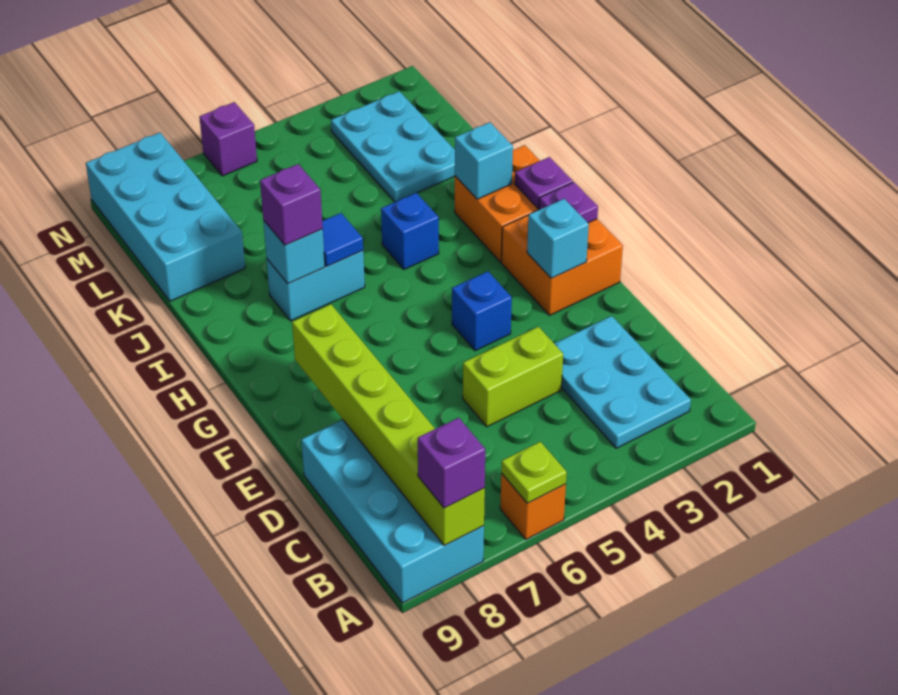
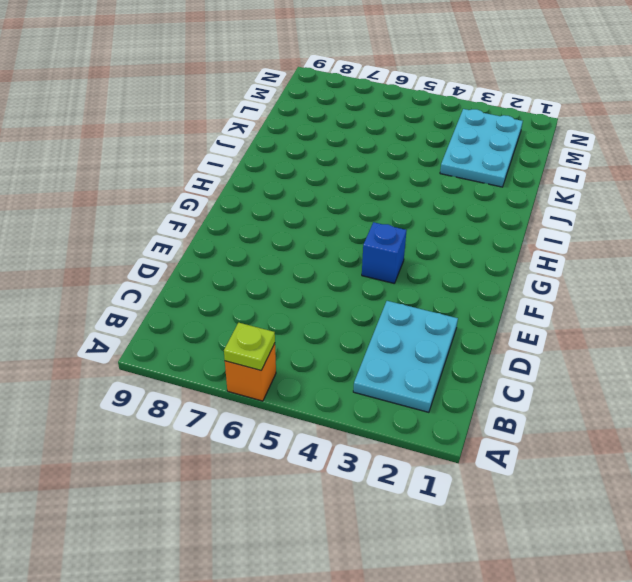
none -> cyan brick A8:D9 level 1
none -> lime brick D4:D5 level 1
none -> orange brick F1:G2 level 1

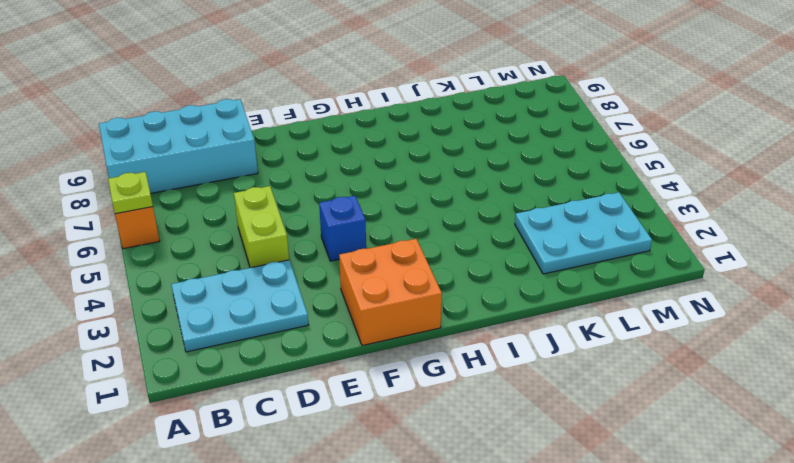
none -> orange brick H1:I2 level 1
none -> blue brick I4 level 1
none -> cyan brick I6:I7 level 1

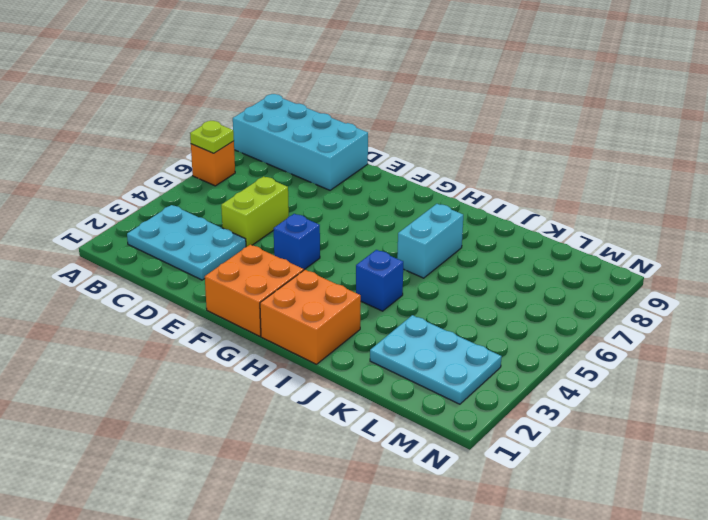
none -> cyan brick K8:N9 level 1
none -> purple brick N6 level 1
none -> lime brick A8:F8 level 2

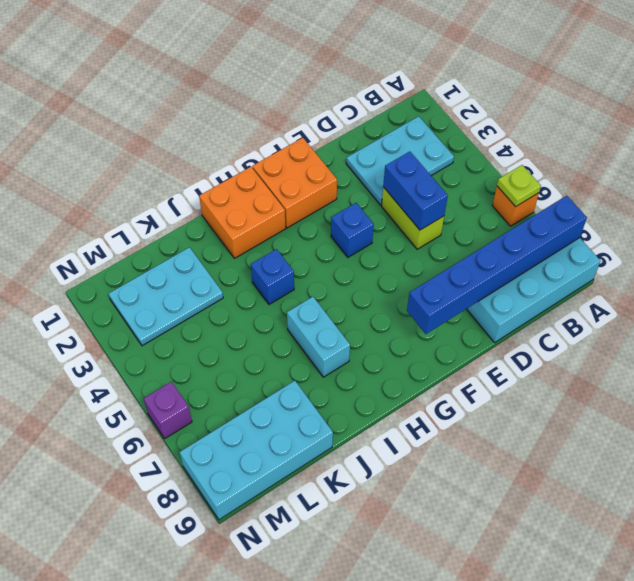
blue brick A8:F8 level 2 -> lime brick A8:F8 level 2
blue brick D4:D5 level 2 -> none
none -> cyan brick F2 level 2
none -> purple plate G1 level 2
none -> purple plate H1 level 2

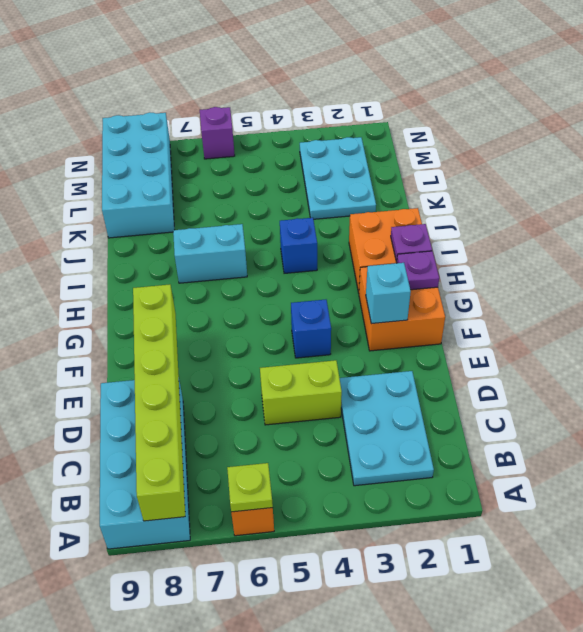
none -> cyan brick I2 level 2
none -> blue tile I6 level 2
none -> cyan brick I7 level 2

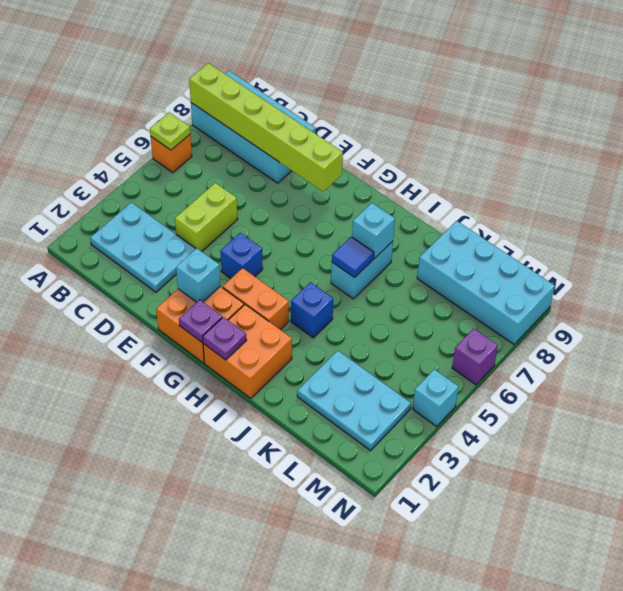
orange brick G3:H3 level 1 -> none
cyan brick N4 level 1 -> cyan brick I2 level 2
none -> purple brick A8 level 3
none -> purple brick I7 level 3

